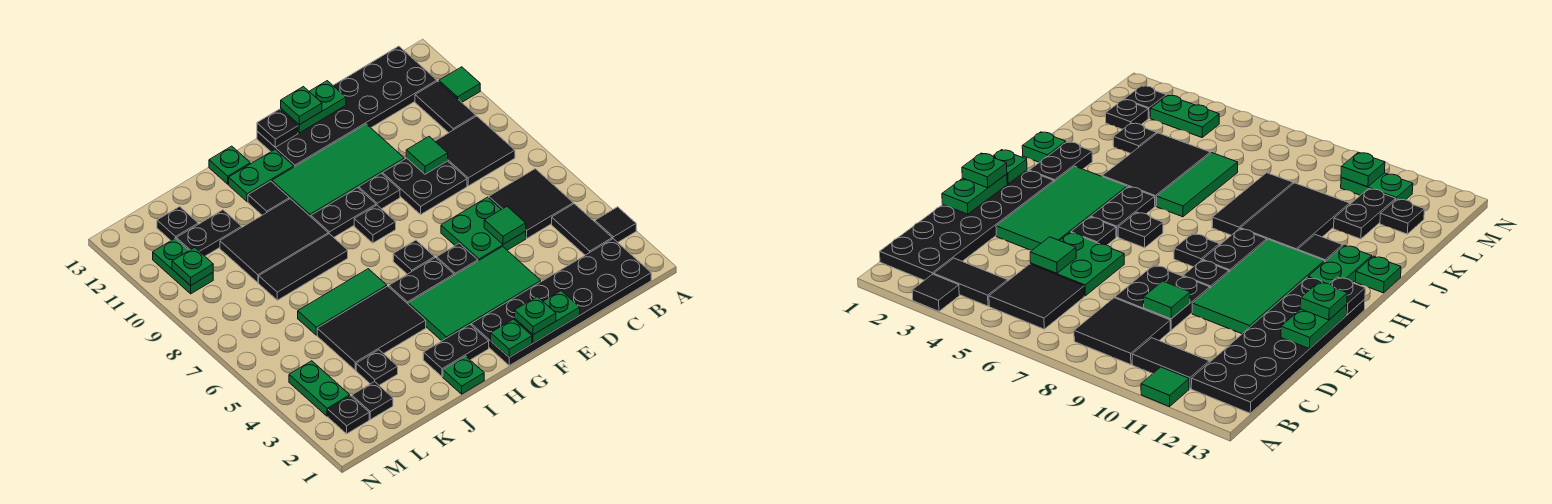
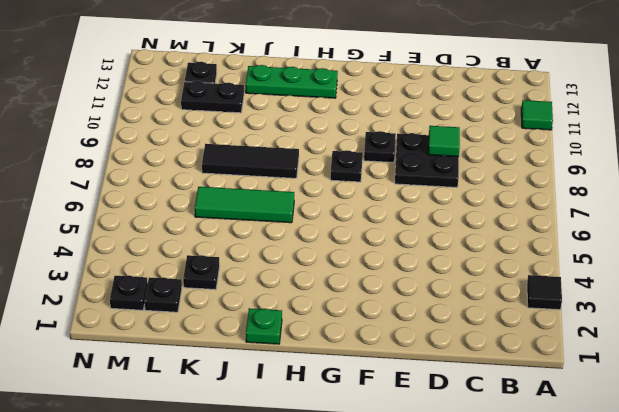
green plate H12:J12 level 1 -> green plate H12:I12 level 1
none -> black plate B1:G2 level 1
none -> black tile B3:B4 level 1
none -> black tile B5:C6 level 1
none -> black tile B8:C9 level 1

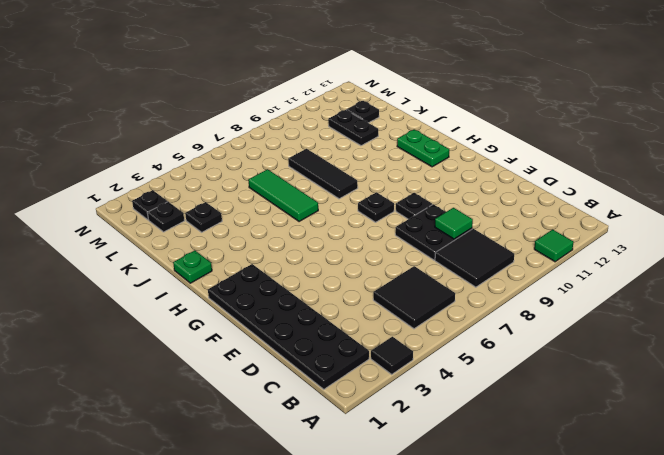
none -> black tile B3:B4 level 1
none -> black tile B10:B11 level 1
none -> black plate B12:G13 level 1
none -> green plate D5:E6 level 1

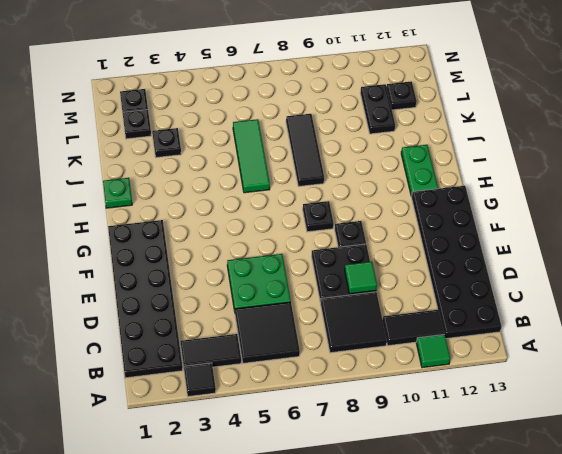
none -> green tile E3:H4 level 1
none -> green tile E10:H11 level 1
none -> black plate F5 level 1
none -> black plate G5:H5 level 1

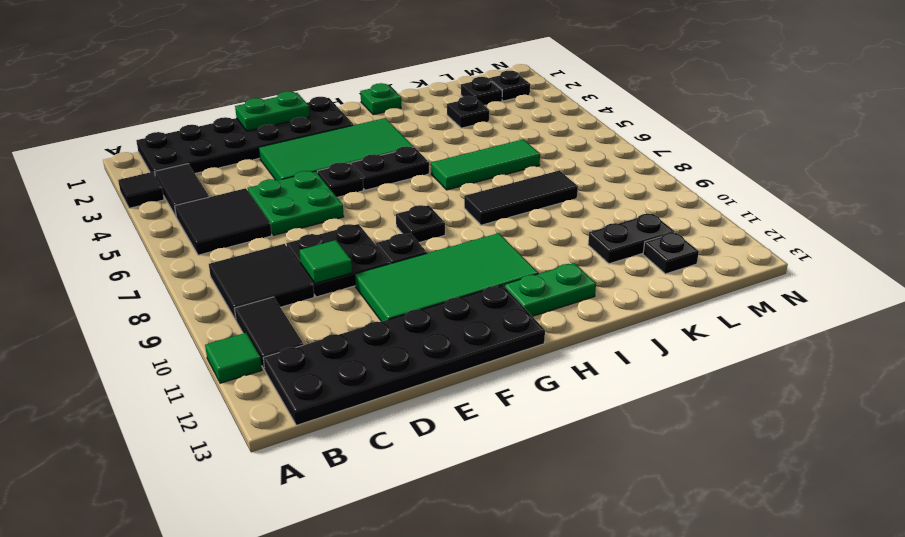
none -> black plate G6 level 1
none -> black plate G9:H9 level 1
none -> black plate H2:I2 level 1
none -> black tile I4:K5 level 1

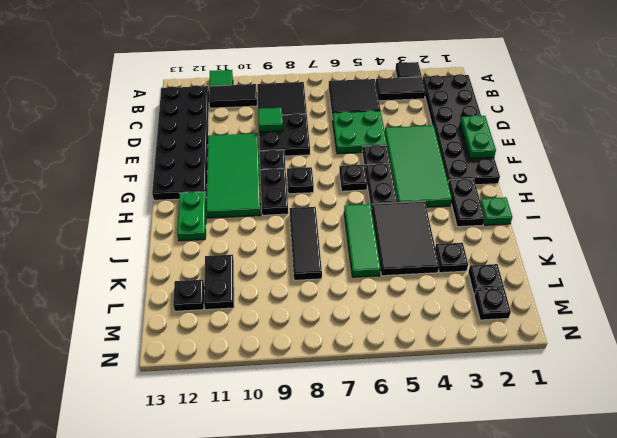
none -> black tile I9:K10 level 1
none -> black tile I11 level 1
none -> green plate I13 level 1
none -> green plate M3:M4 level 1

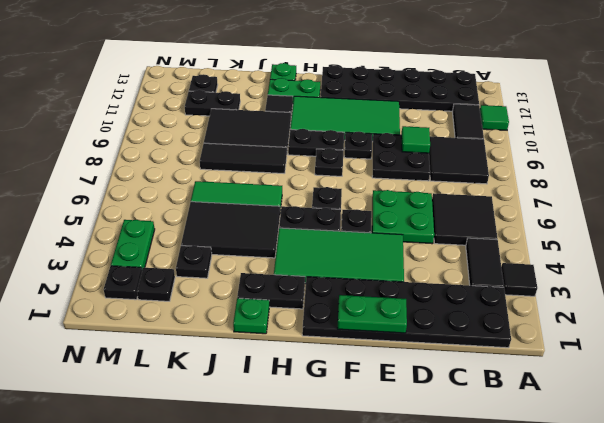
none -> green plate M10:M11 level 1
none -> green tile D5 level 2
none -> green plate E13:F13 level 2
none -> green plate G1 level 2

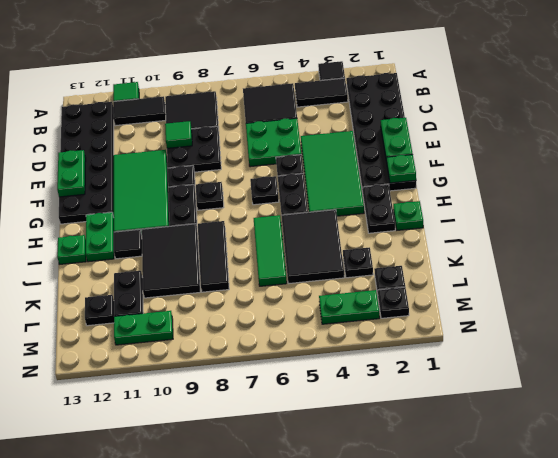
none -> green tile D5 level 2
none -> black plate G13 level 2
none -> green plate M10 level 2
none -> green plate F1 level 3

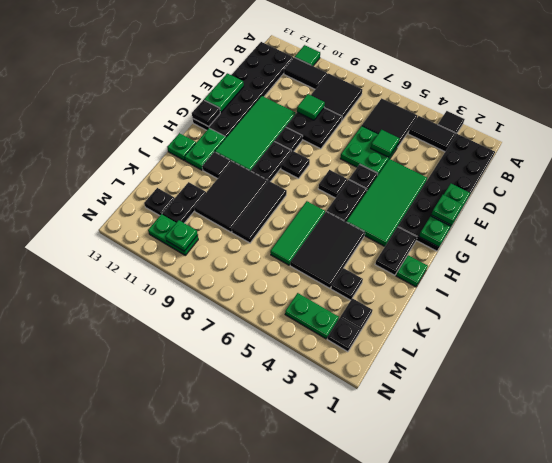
none -> green plate F13 level 3

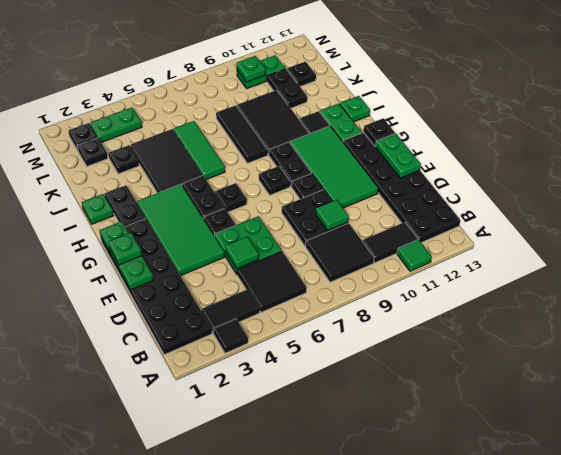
none -> green plate F13 level 3

